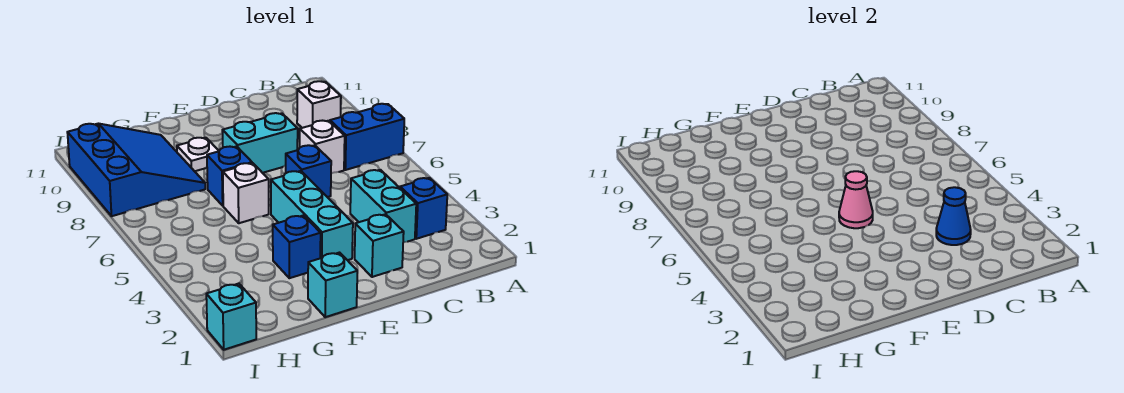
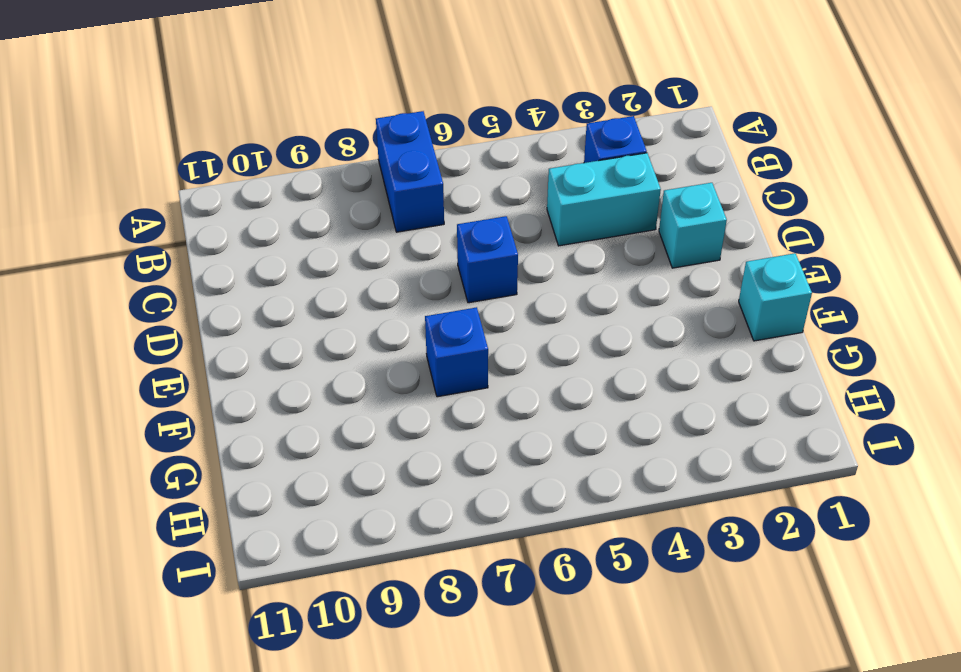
none -> white brick B9 level 1
none -> white brick C7 level 1
none -> cyan brick D8:E8 level 1

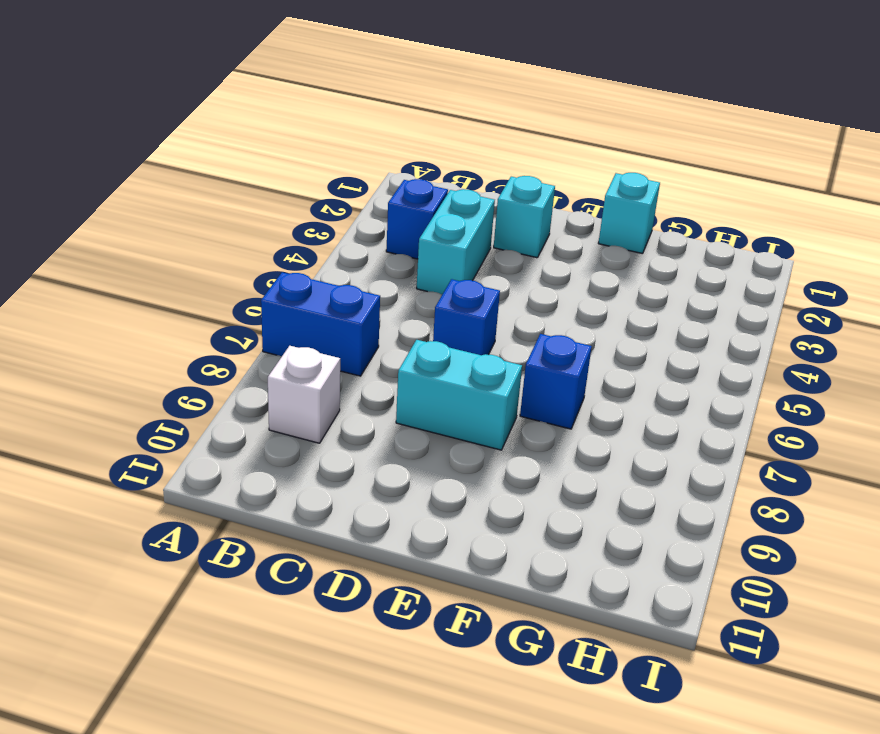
none -> white brick C7 level 1
none -> cyan brick E3:E5 level 1
none -> blue brick F3 level 1

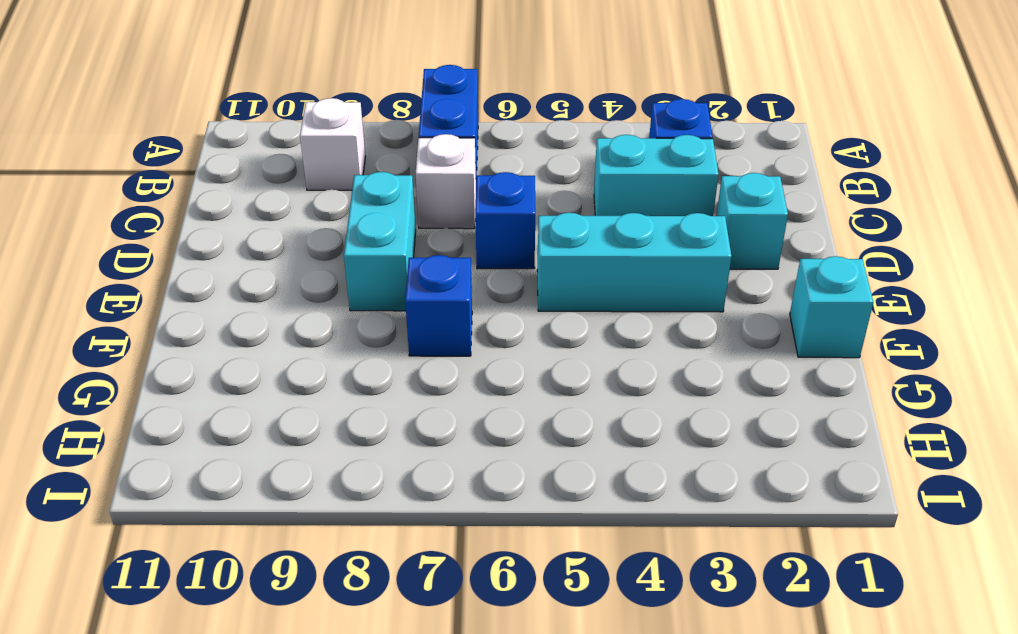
none -> blue brick F3 level 1
none -> white brick F6 level 1
none -> white plate F9 level 1

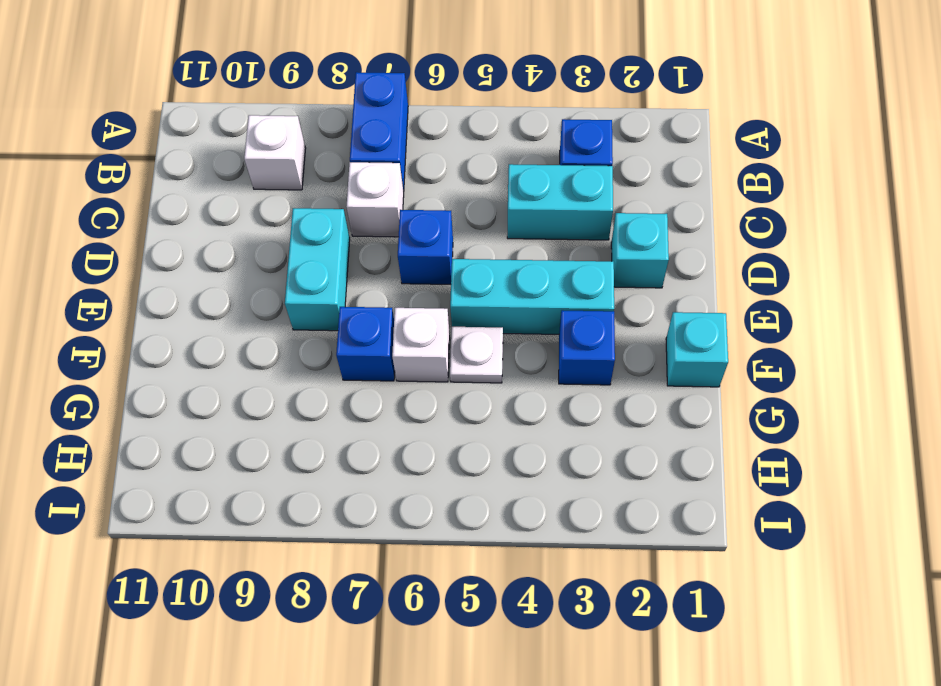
white plate F5 level 1 -> white plate F9 level 1
none -> blue slope G8:I10 level 1 top I
none -> cyan brick I1 level 1
none -> blue cone C3 level 2

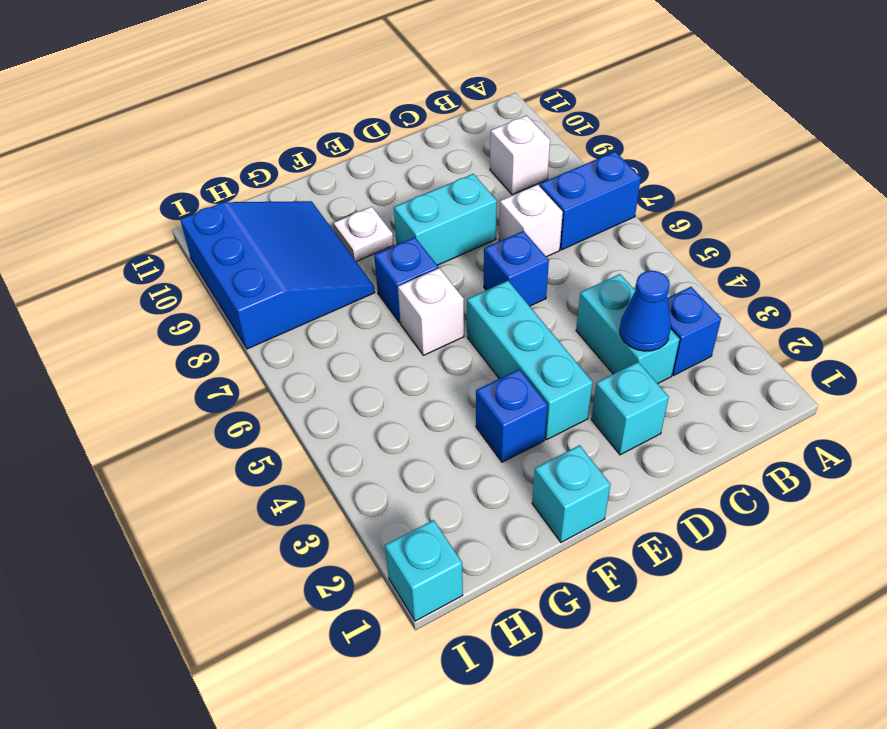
none -> pink cone E5 level 2

